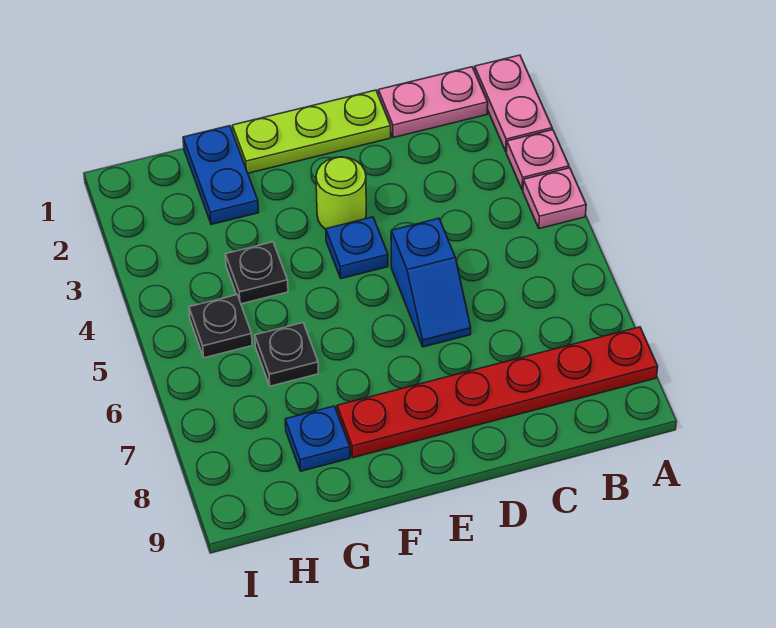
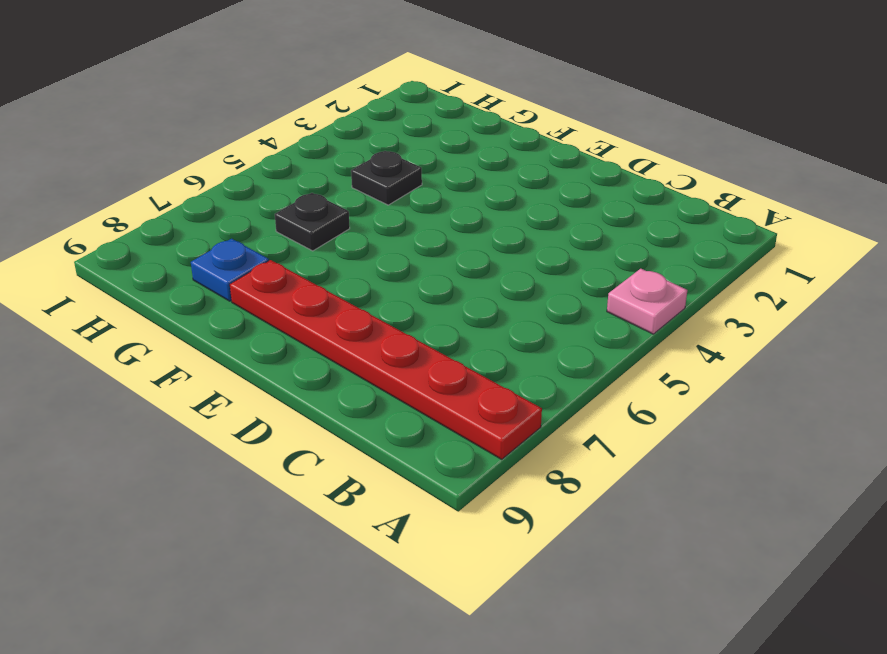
none -> pink plate A1:A2 level 1
none -> pink plate A3 level 1
none -> pink plate B1:C1 level 1

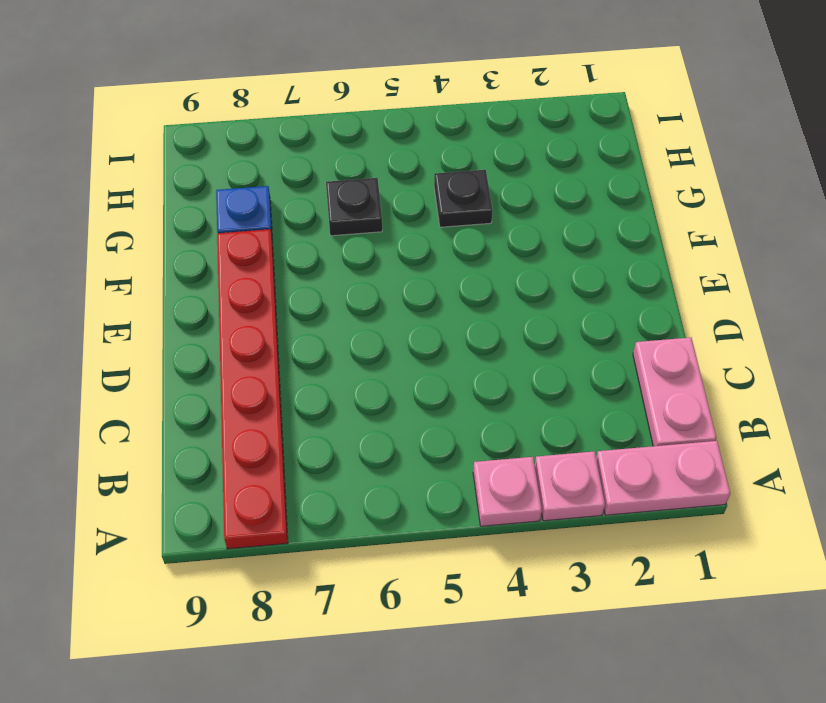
none -> lime plate D1:F1 level 1
none -> blue slope D5:D6 level 1 top 5
none -> lime round brick E3 level 1

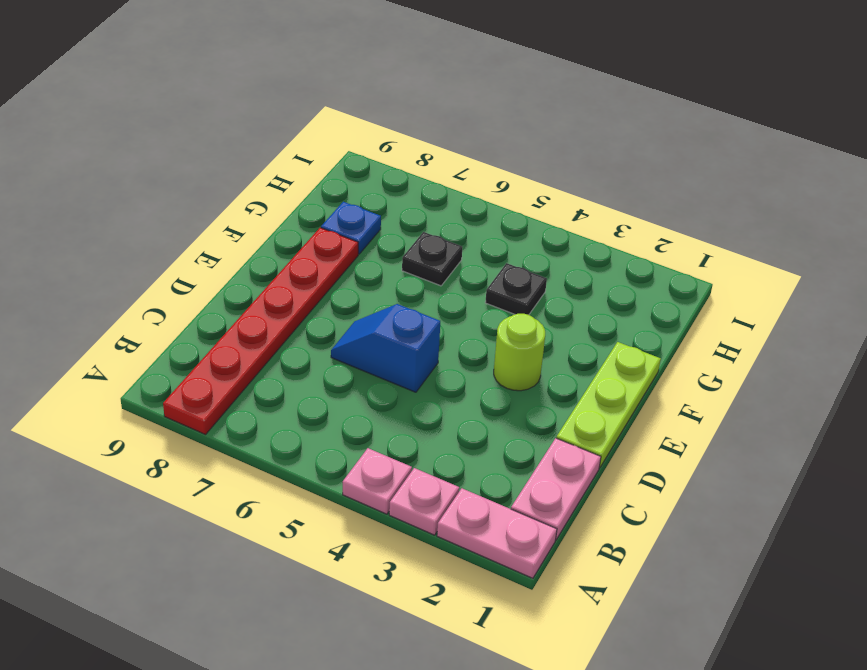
none -> blue plate E4 level 1
none -> blue plate G1:G2 level 1
none -> black plate H5 level 1

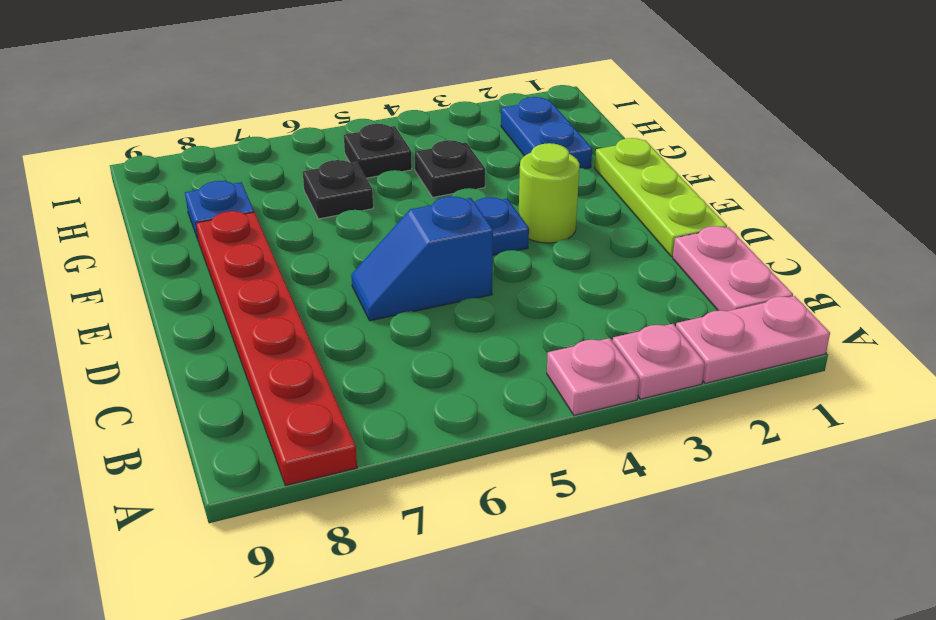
blue plate G2:H2 level 1 -> blue plate G1:G2 level 1

